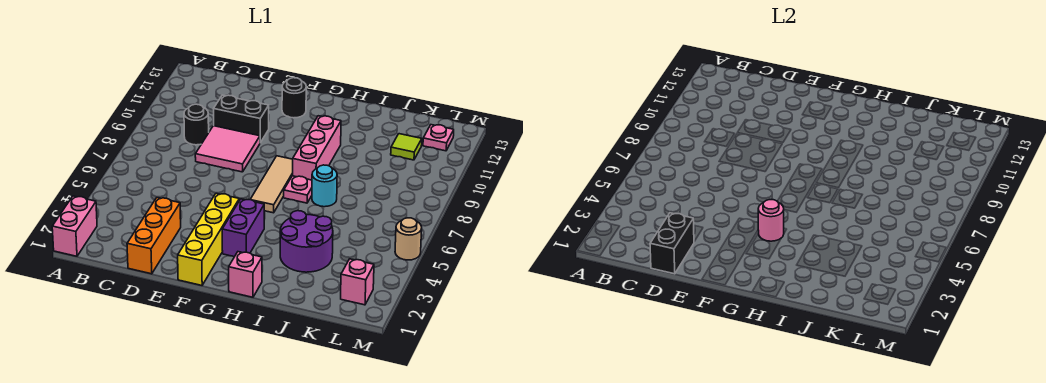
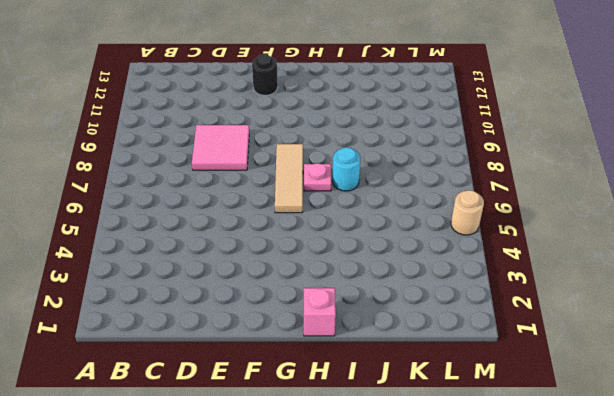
none -> pink brick A1:A2 level 1
none -> black round brick C9 level 1
none -> orange brick D1:D3 level 1

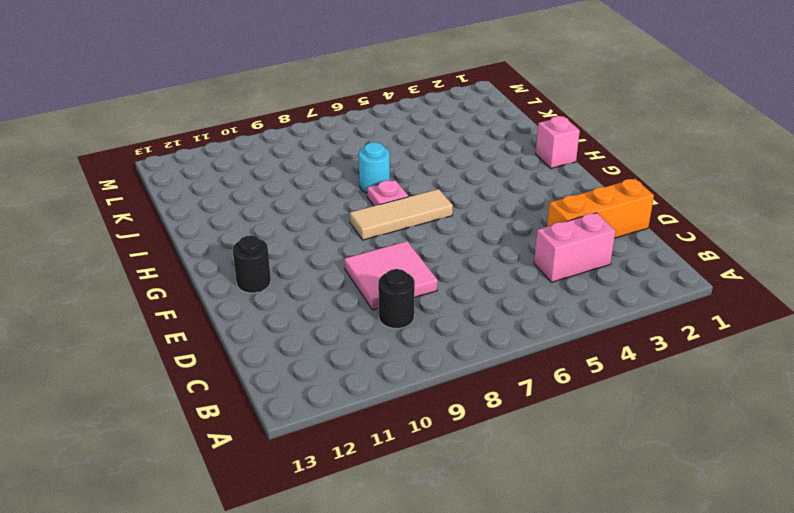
pink brick C3:C4 level 1 -> pink brick A1:A2 level 1
none -> black brick D10:E10 level 1
none -> yellow brick F1:F4 level 1
none -> purple brick G3:G4 level 1

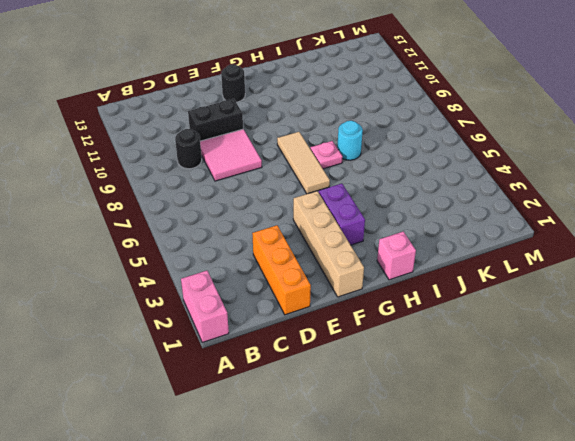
tan brick F1:F4 level 1 -> yellow brick F1:F4 level 1
none -> pink brick H8:H10 level 1
none -> purple round brick I3:J4 level 1
none -> lime tile K11 level 1

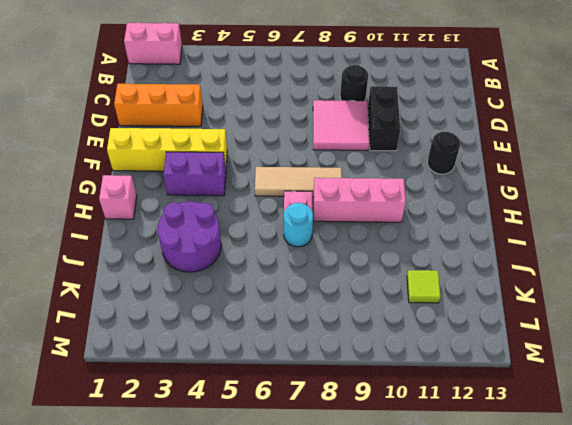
none -> pink brick L2 level 1
none -> pink plate L12 level 1
none -> tan round brick M5 level 1

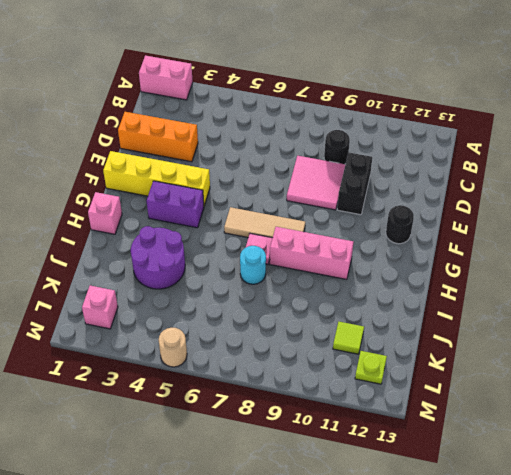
lime plate L12 level 1 -> pink plate L12 level 1
none -> black brick D1:D2 level 2
none -> pink round brick G4 level 2

